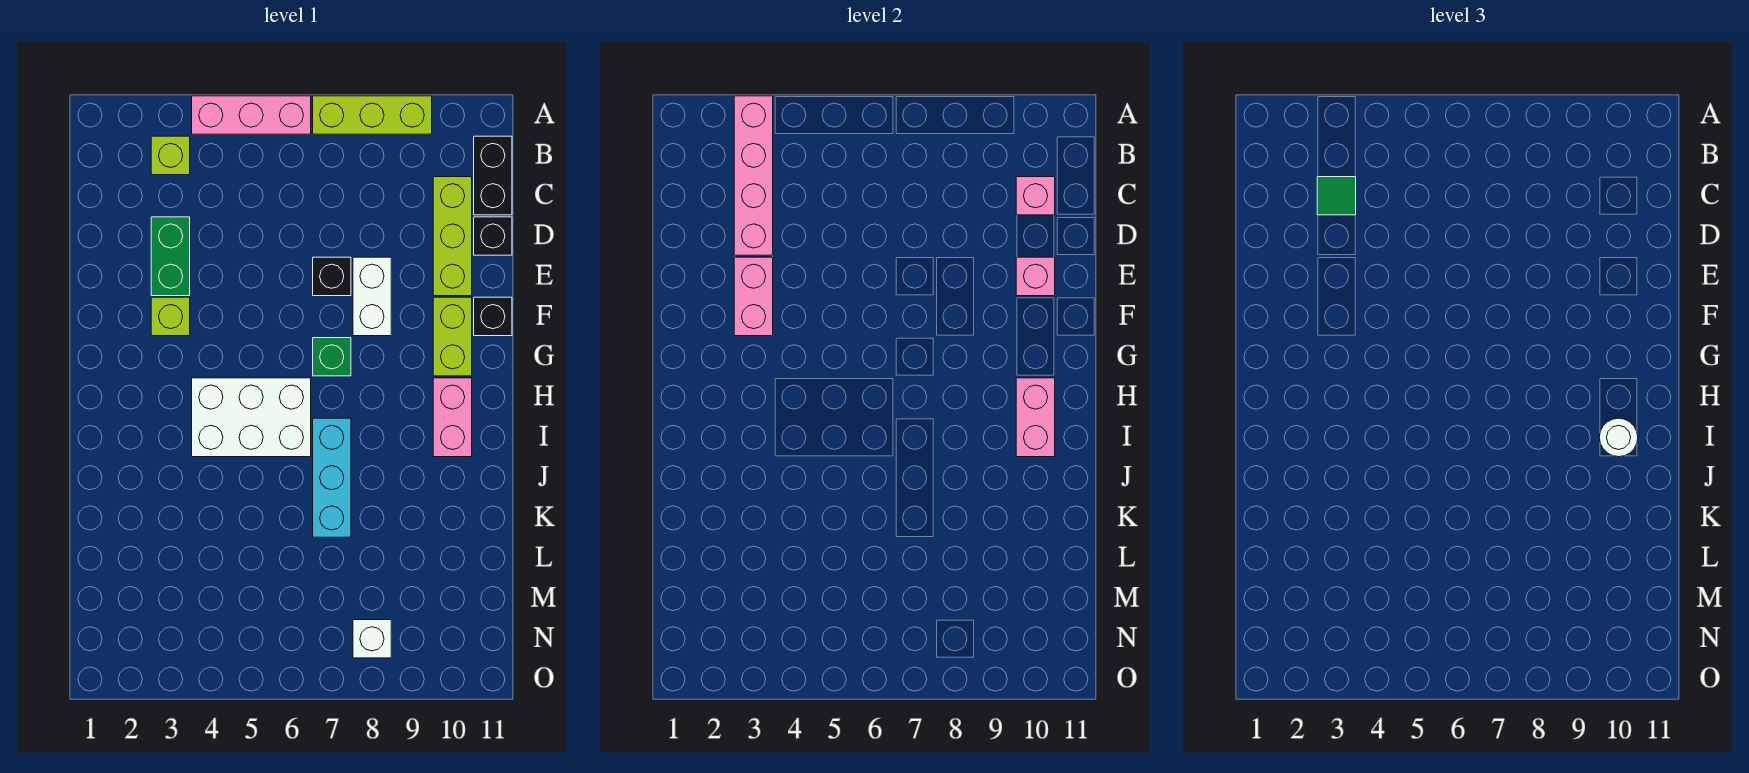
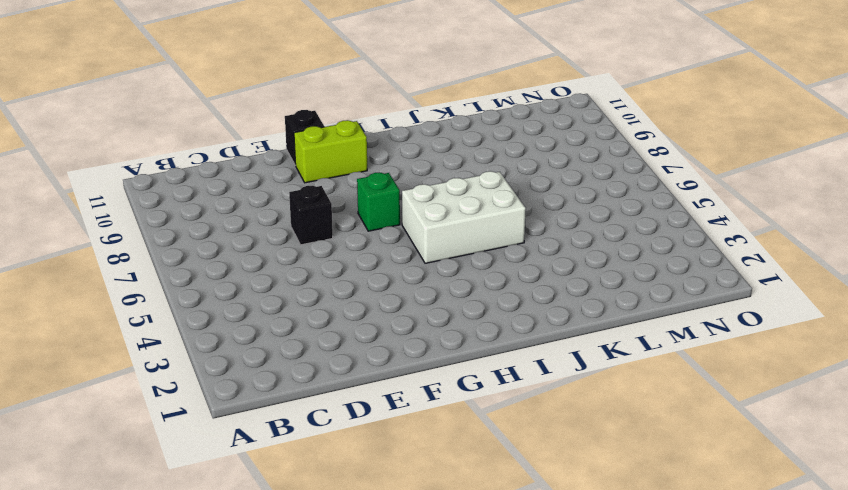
white brick H5:J6 level 1 -> white brick H4:I6 level 1
none -> pink brick A4:A6 level 1
none -> lime brick A7:A9 level 1
none -> lime brick B3 level 1

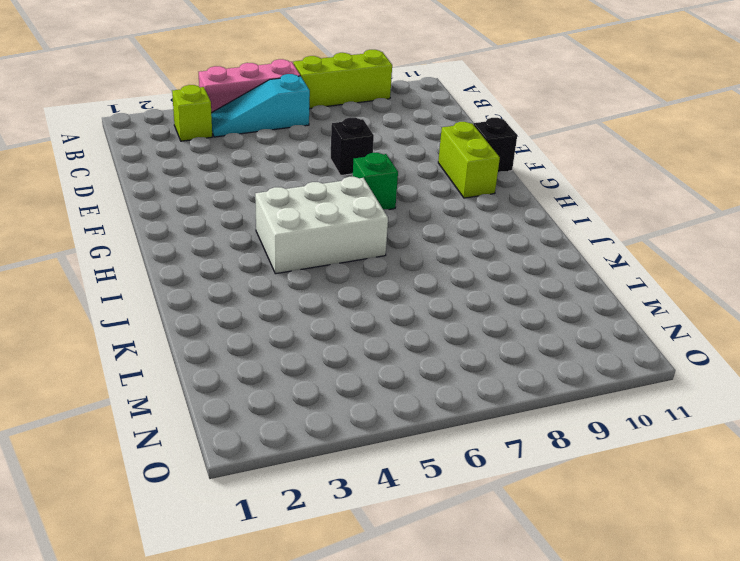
cyan slope B4:B6 level 1 top 6 -> none
none -> black brick B11:C11 level 1
none -> lime brick C10:E10 level 1
none -> green brick D3:E3 level 1

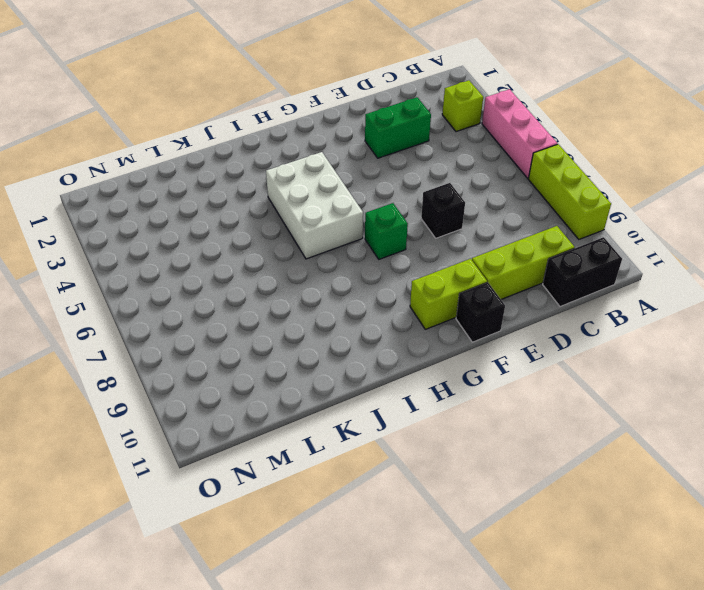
none -> black brick D11 level 1
none -> white brick E8:F8 level 1
none -> lime brick F3 level 1

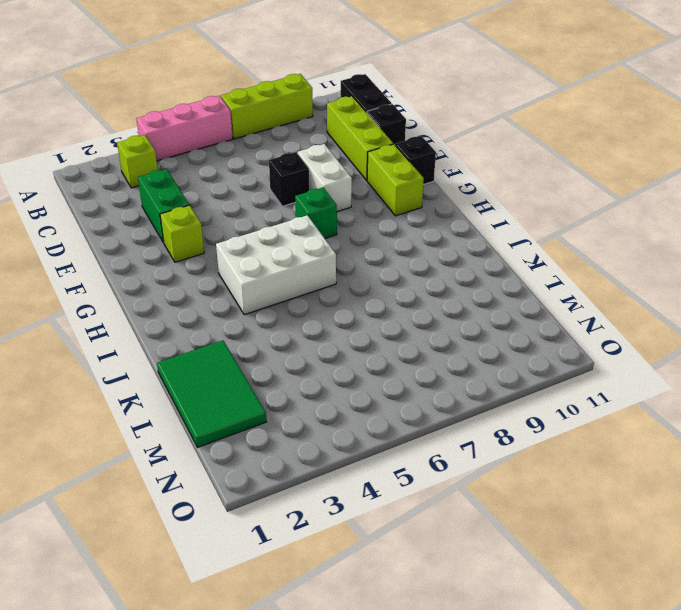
green tile K1:M2 level 1 -> none
none -> pink brick H10:I10 level 1
none -> cyan brick I7:K7 level 1
none -> white brick N8 level 1

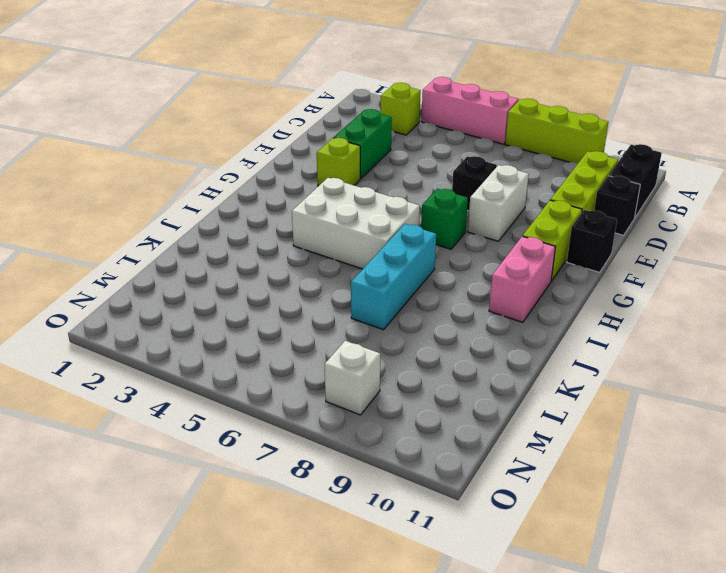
none -> pink brick A3:D3 level 2
none -> pink brick C10 level 2
none -> pink brick E3:F3 level 2

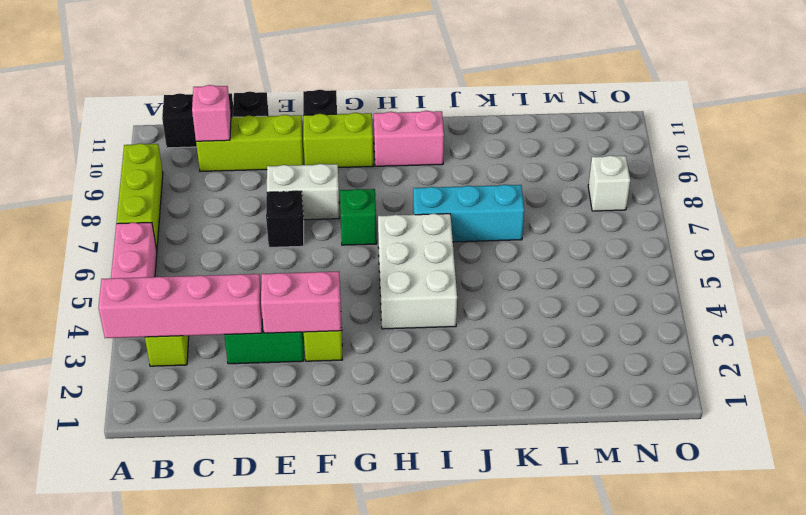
none -> pink brick E10 level 2
none -> pink brick H10:I10 level 2
none -> green tile C3 level 3

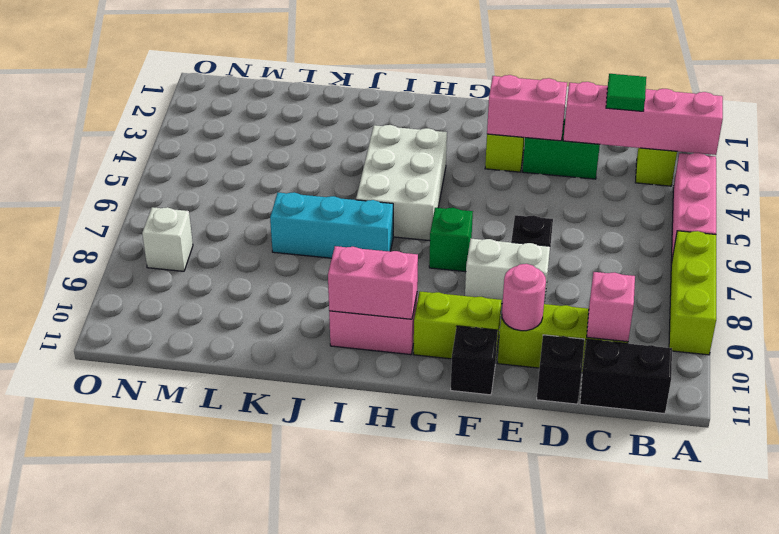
pink round brick E10 level 2 -> pink brick E10 level 2
none -> white round brick I10 level 3

